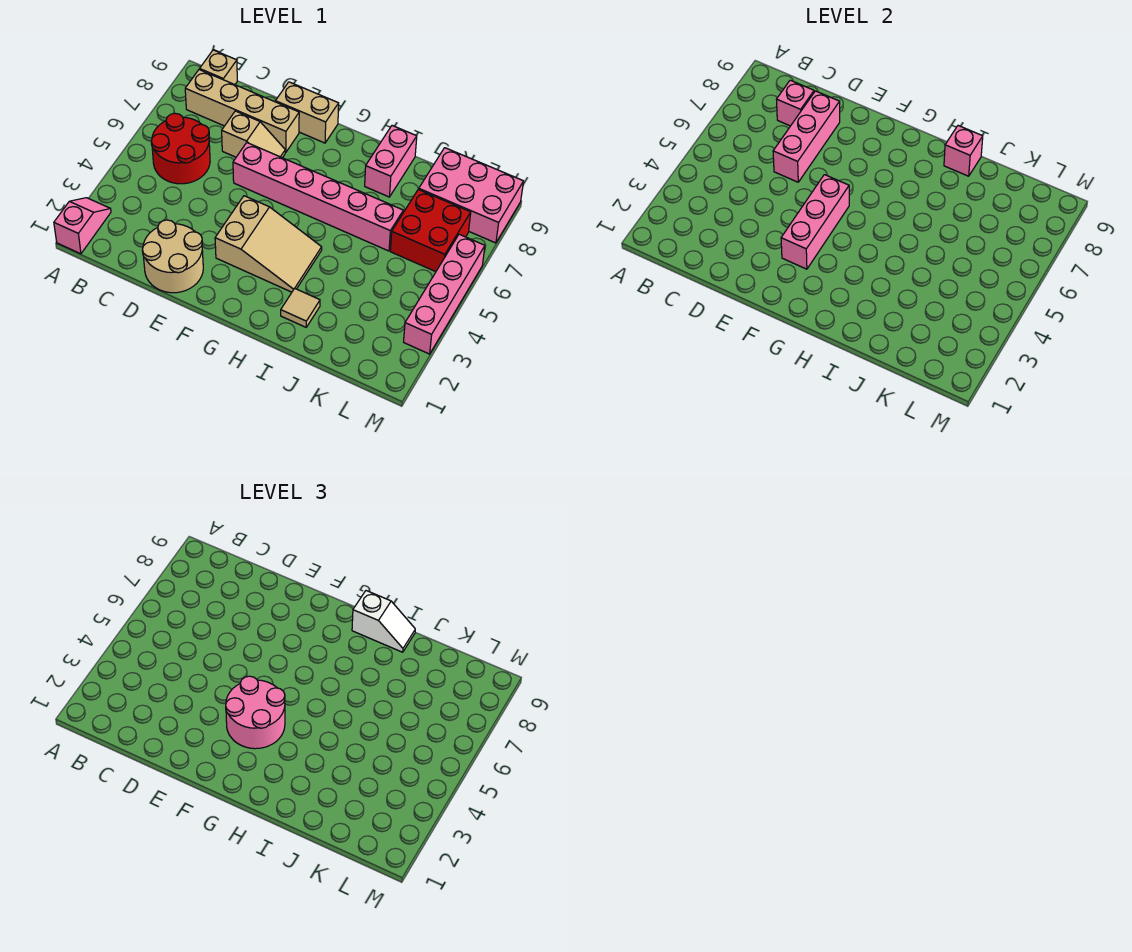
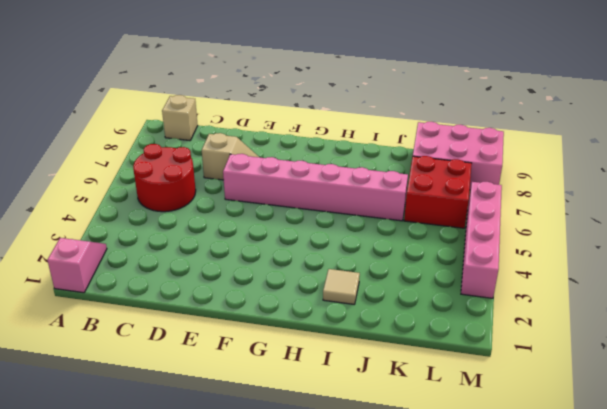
none -> tan brick B8:E8 level 1
none -> tan round brick D1:E2 level 1
none -> tan brick E9:F9 level 1

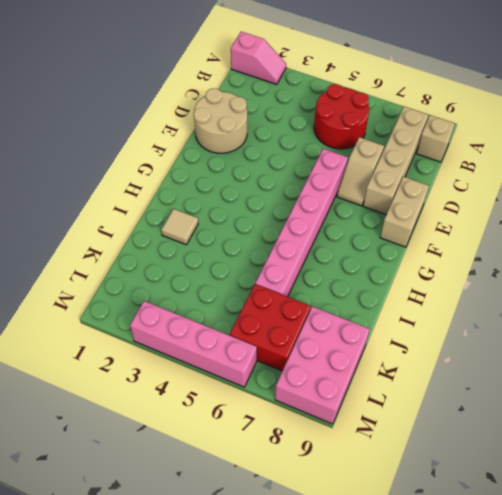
none -> tan slope F3:H4 level 1 top F
none -> pink brick I8:I9 level 1
none -> pink brick C8 level 2

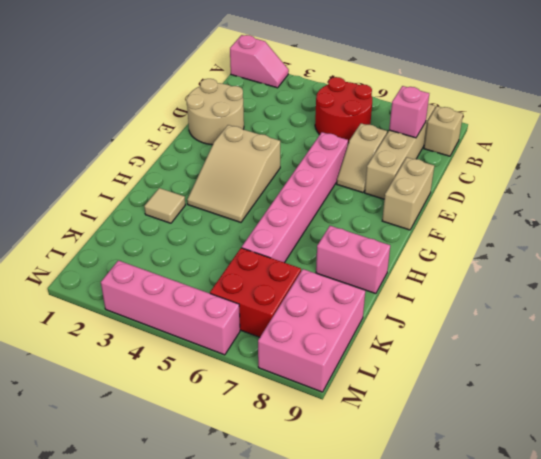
none -> pink brick D6:D8 level 2
none -> pink brick F3:F5 level 2
none -> pink brick I9 level 2

